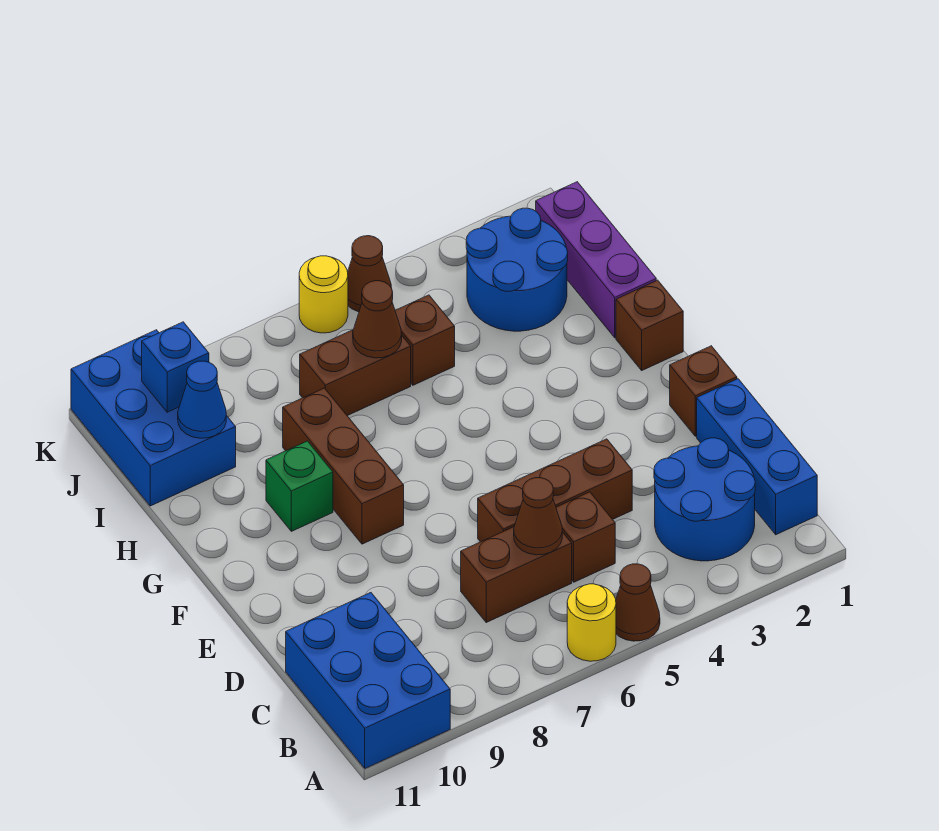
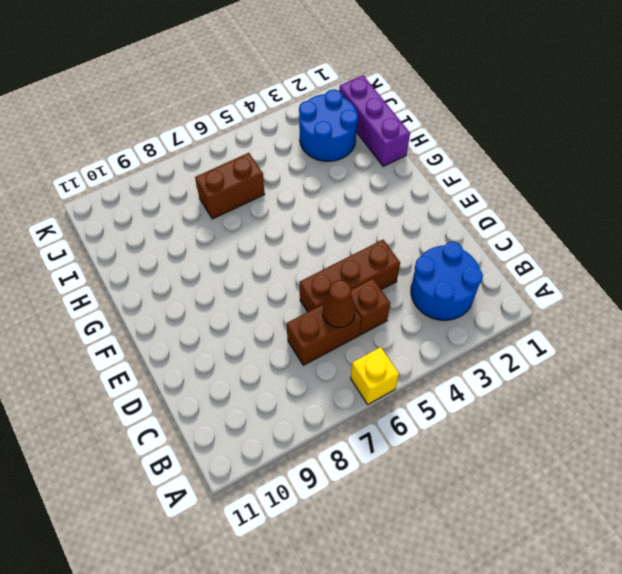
yellow brick A6 level 1 -> yellow round brick A6 level 1
none -> brown cone A5 level 1
none -> blue brick A10:C11 level 1
none -> blue brick B1:D1 level 1

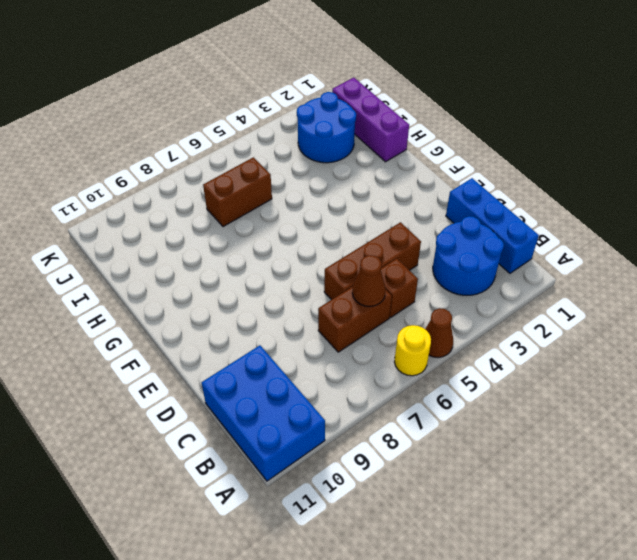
none -> brown brick E1 level 1
none -> brown brick F8:H8 level 1
none -> brown brick G1 level 1

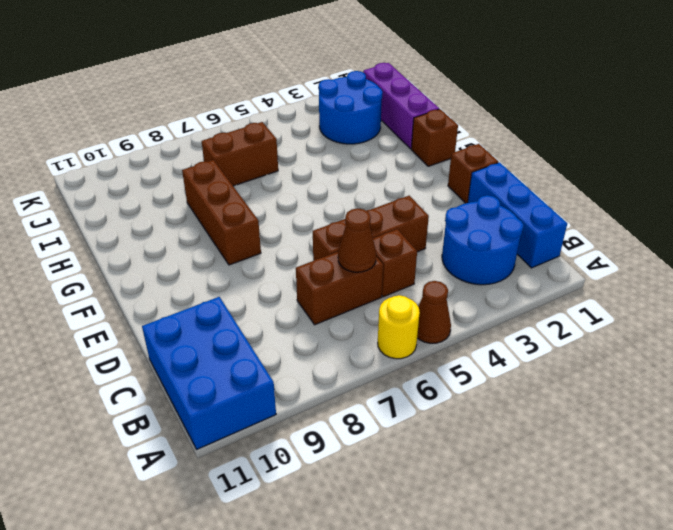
none -> green brick G9 level 1
none -> brown brick I5 level 1
none -> blue brick I10:K11 level 1

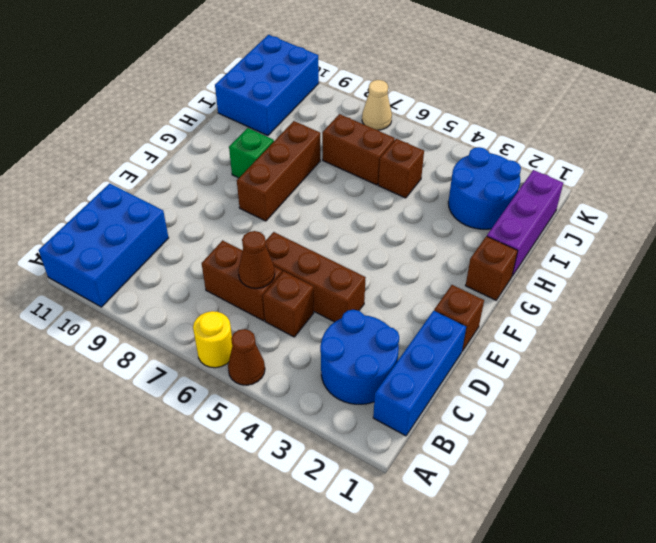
tan cone K7 level 1 -> none
none -> brown cone K5 level 1
none -> yellow round brick K6 level 1
none -> brown cone I6 level 2

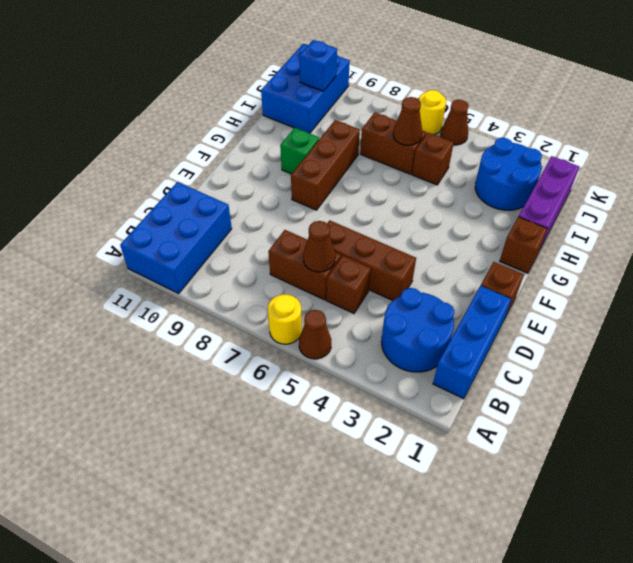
none -> blue cone I10 level 2

